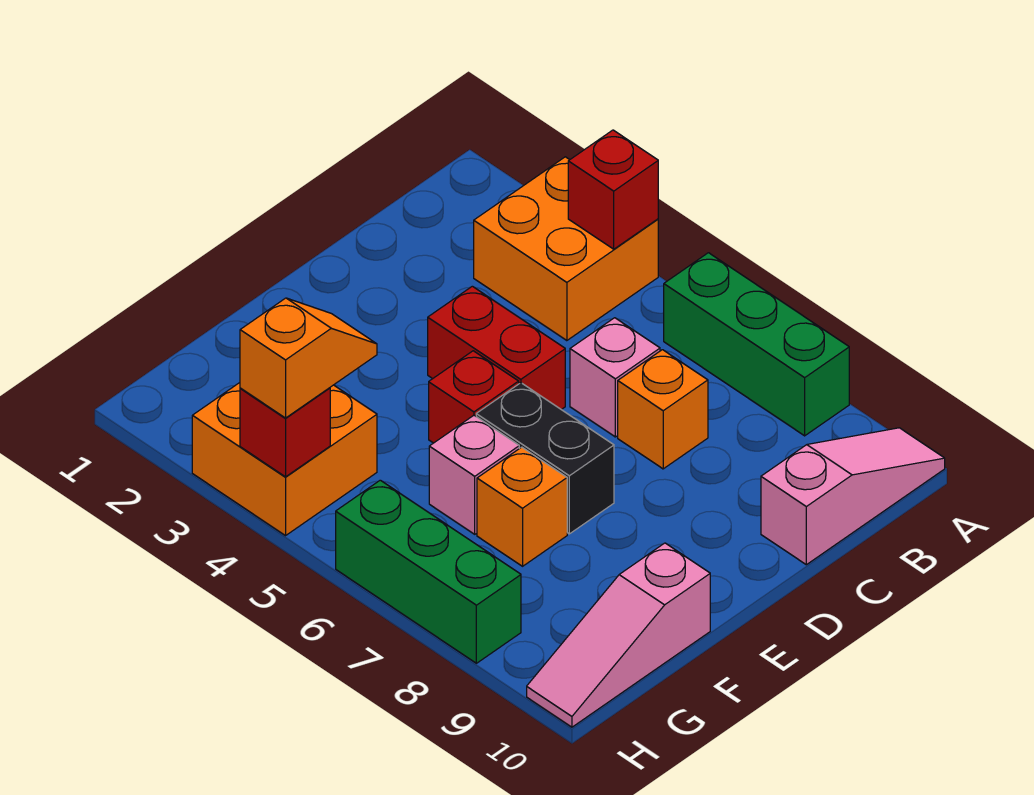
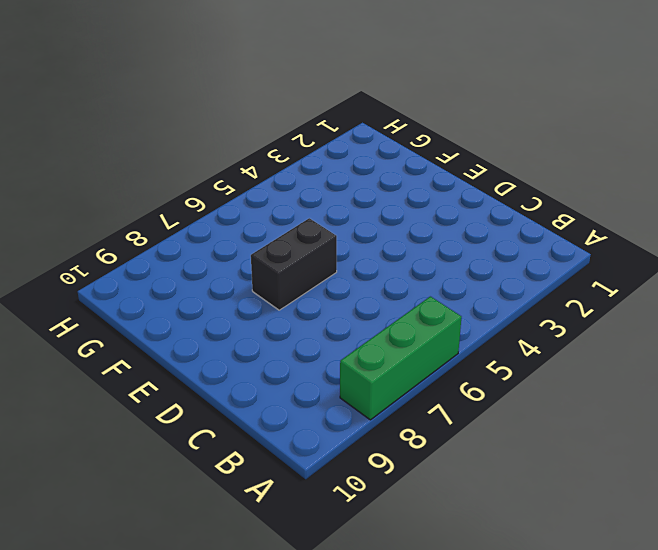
none -> orange brick A3:B4 level 1
none -> pink slope A10:C10 level 1 top C
none -> pink brick C6 level 1

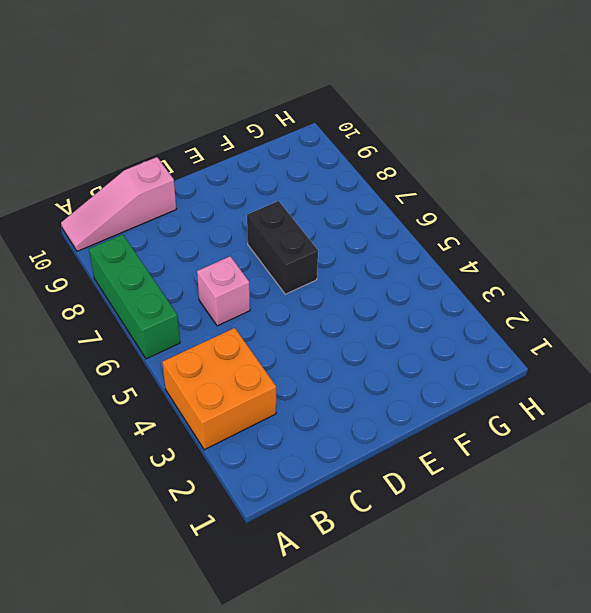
none -> orange brick C7 level 1
none -> red brick D4:D5 level 1
none -> red brick E5 level 1

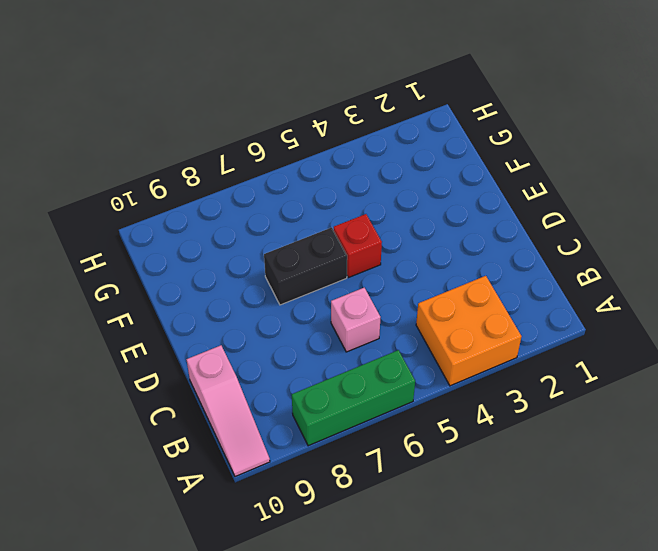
none -> orange brick C7 level 1
none -> red brick D4:D5 level 1
none -> pink brick F6 level 1

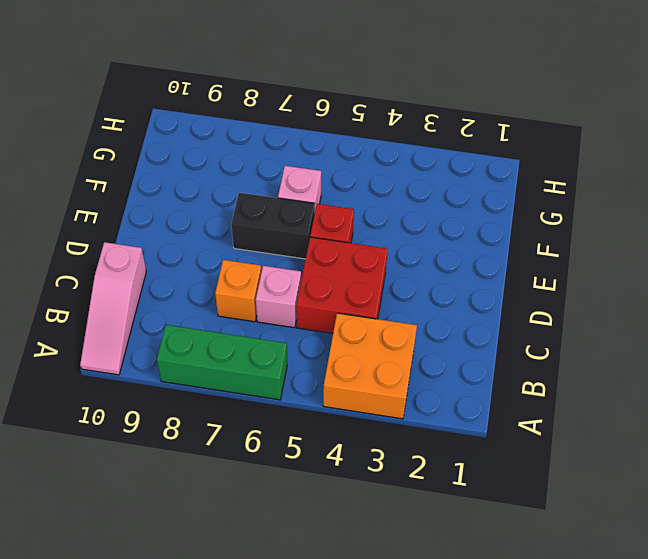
red brick C4:D5 level 1 -> red brick D4:D5 level 1
none -> orange brick F7 level 1
none -> pink slope F10:H10 level 1 top F
none -> orange brick G3:H4 level 1

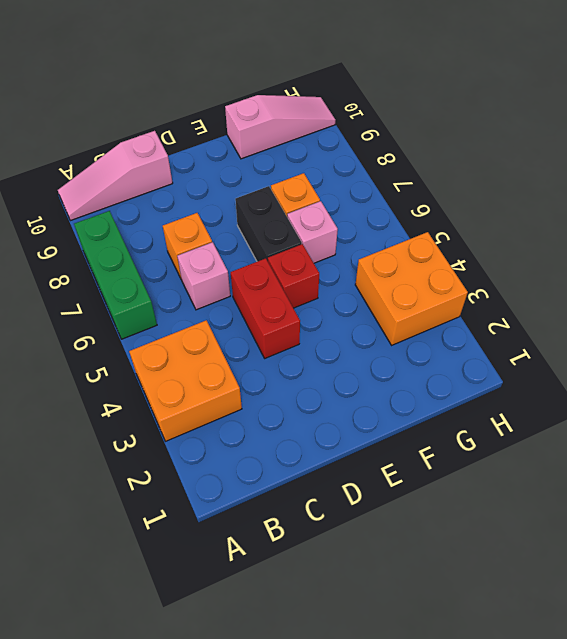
none -> green brick H6:H8 level 1
none -> red brick A4 level 2
none -> red brick H4 level 2

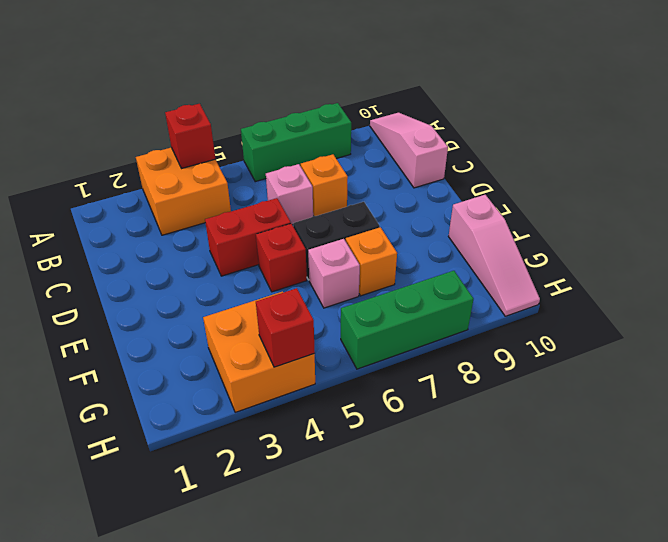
none -> orange slope G4:H4 level 3 top H

